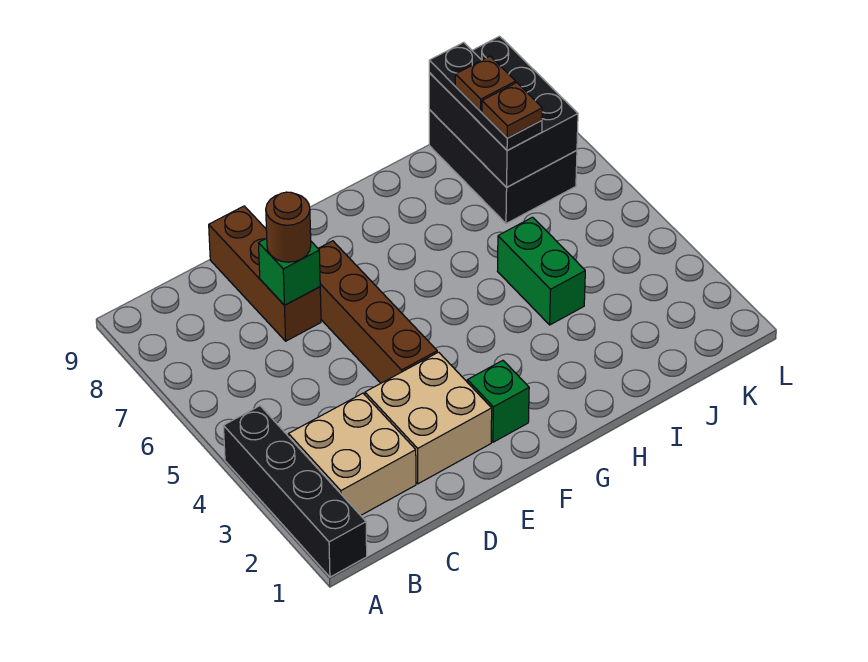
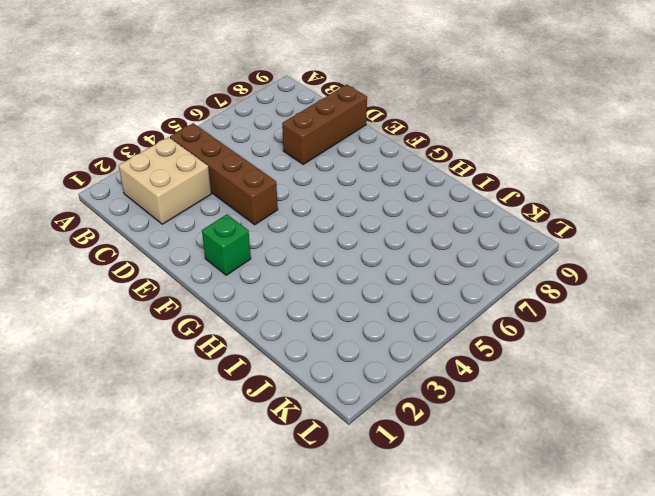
brown brick B4:E4 level 1 -> brown brick E4:E7 level 1
none -> black brick A1:A4 level 1
none -> tan brick D2:E3 level 1
none -> green brick I4:I5 level 1

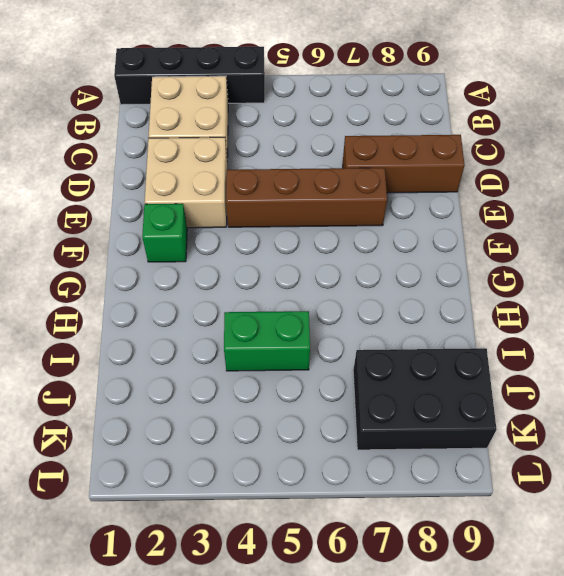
none -> green brick D7 level 2
none -> black brick J7:K9 level 2
none -> brown round brick D7 level 3

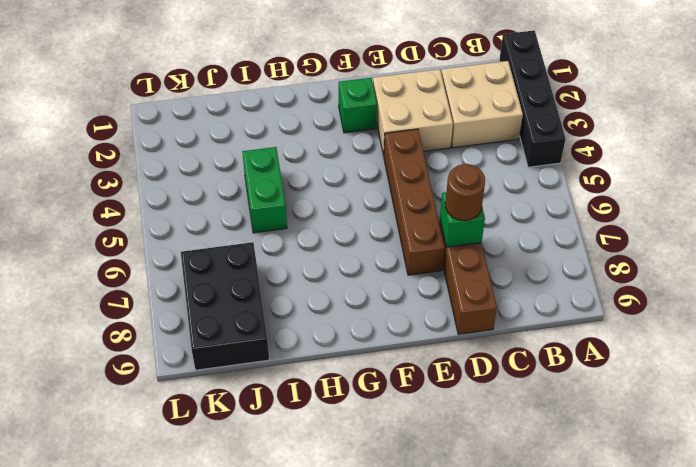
none -> black brick J7:K9 level 2
none -> black plate J7:J9 level 3
none -> brown plate J7 level 4

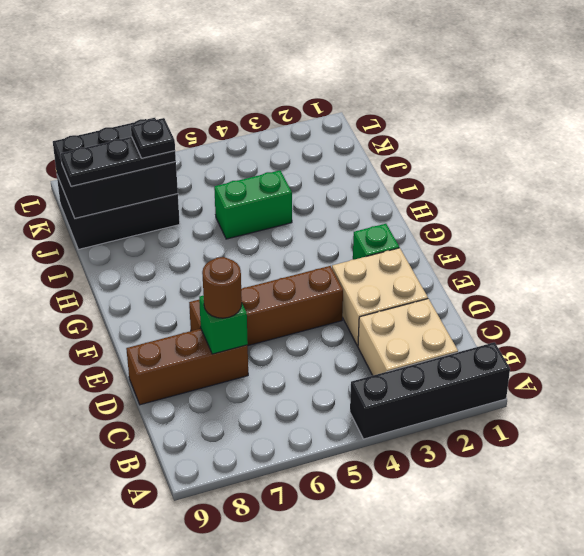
black plate J7 level 4 -> brown plate J7 level 4
none -> brown plate J8 level 4

